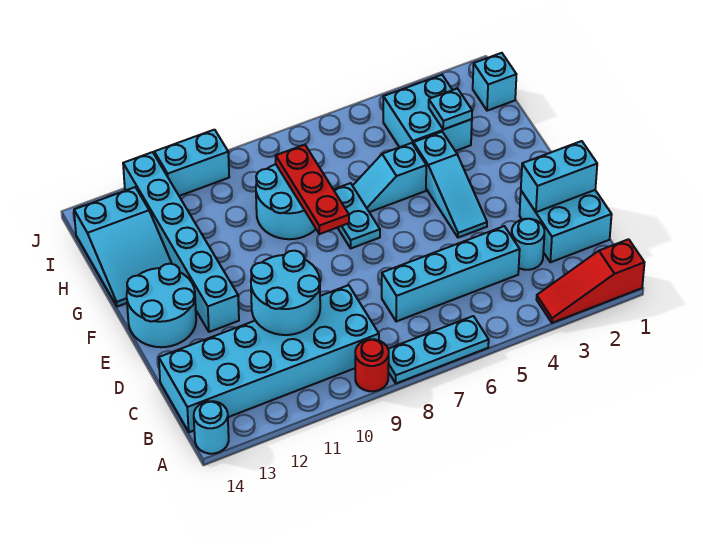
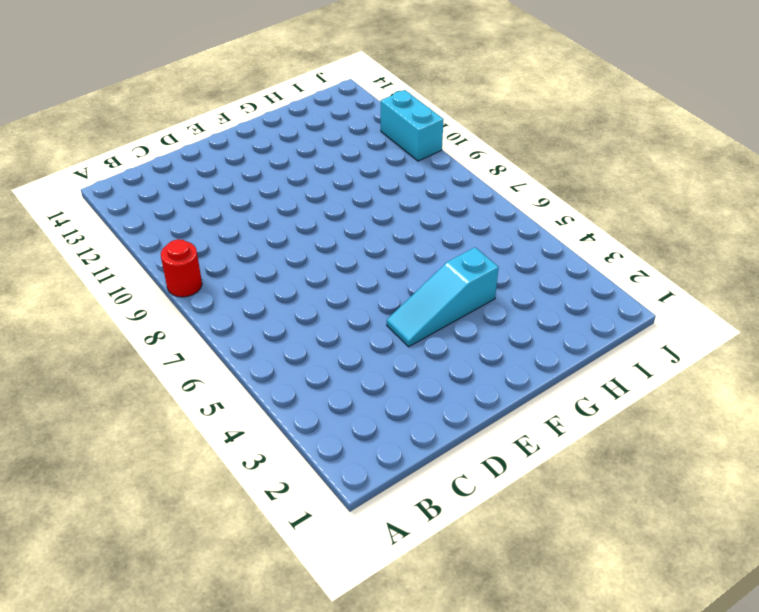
none -> red slope A1:A3 level 1 top 1
none -> cyan plate A6:A8 level 1
none -> cyan round brick A14 level 1

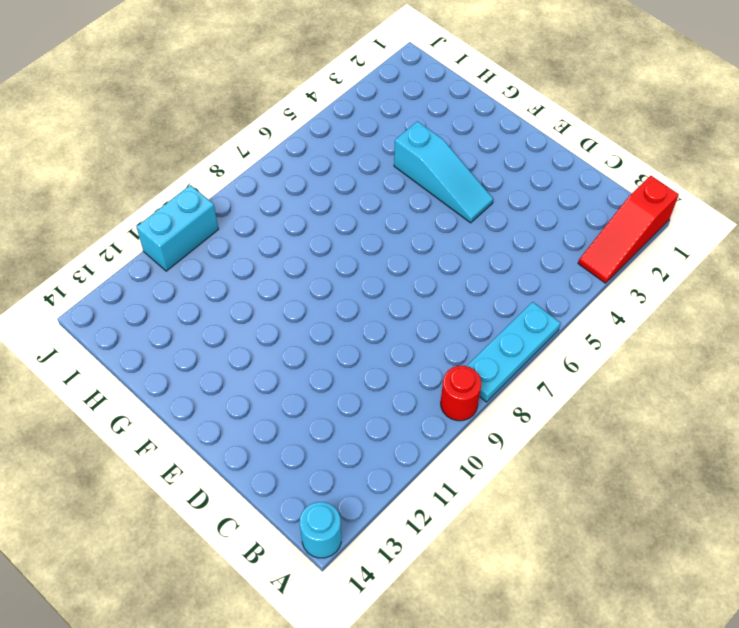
none -> cyan brick B9:C14 level 1
none -> cyan brick C1:D2 level 1
none -> cyan round brick C3 level 1

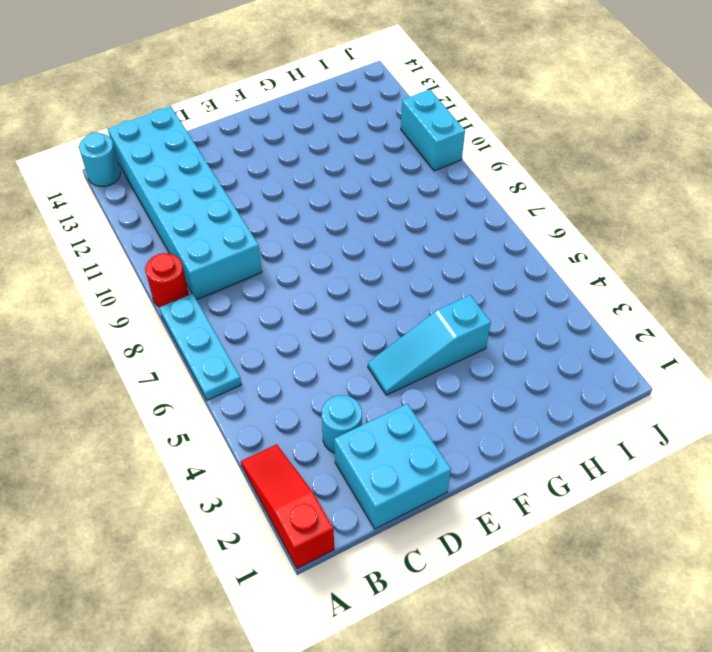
none -> cyan brick C4:C7 level 1
none -> cyan brick E12:J12 level 1
none -> cyan round brick E13:F14 level 1

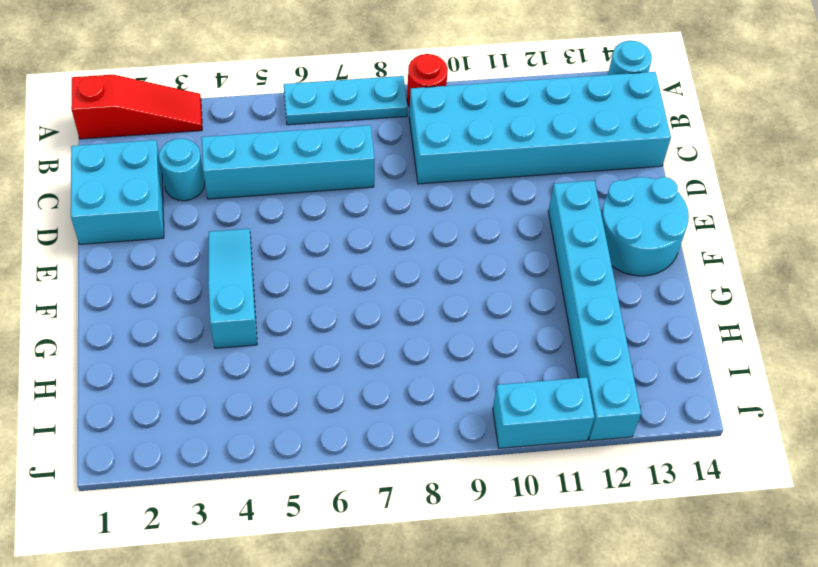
none -> cyan plate F7:G7 level 1
none -> cyan slope G5:G6 level 1 top 5
none -> cyan round brick G8:H9 level 1

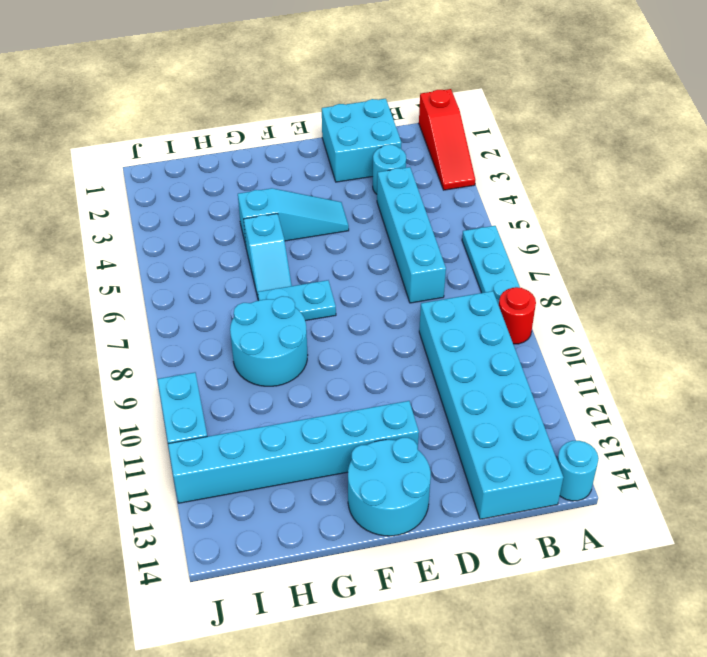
none -> cyan slope G13:I14 level 1 top I
none -> cyan brick H3:I4 level 1
none -> cyan brick I1 level 1

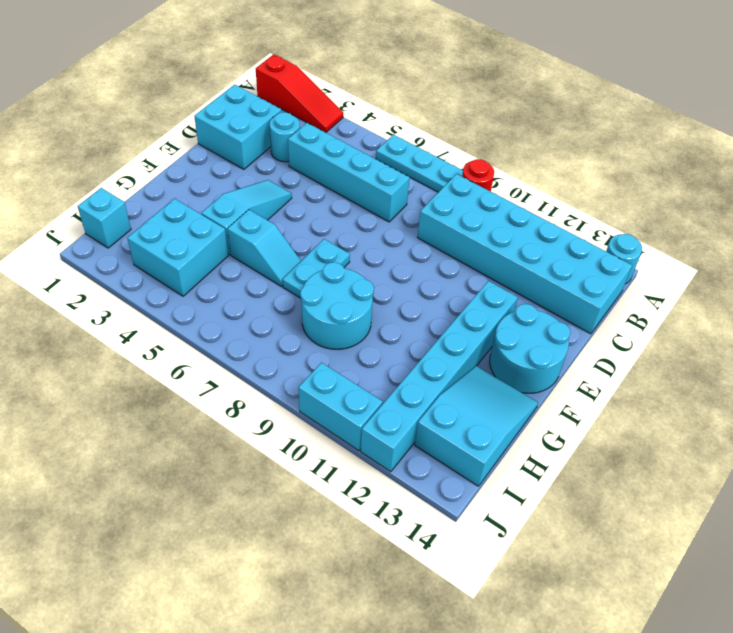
none -> cyan round brick C10:D11 level 2
none -> cyan brick D1:D2 level 2
none -> red plate F8:H8 level 2

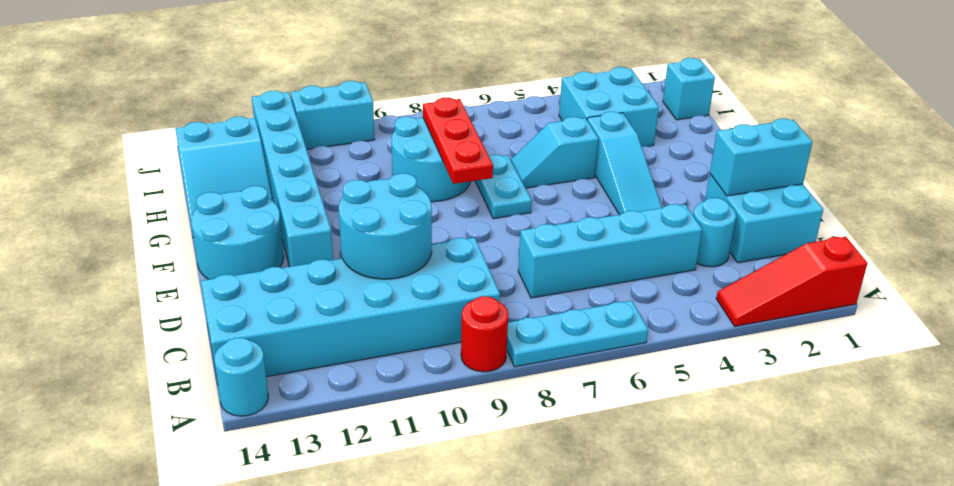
none -> cyan plate H3 level 2

